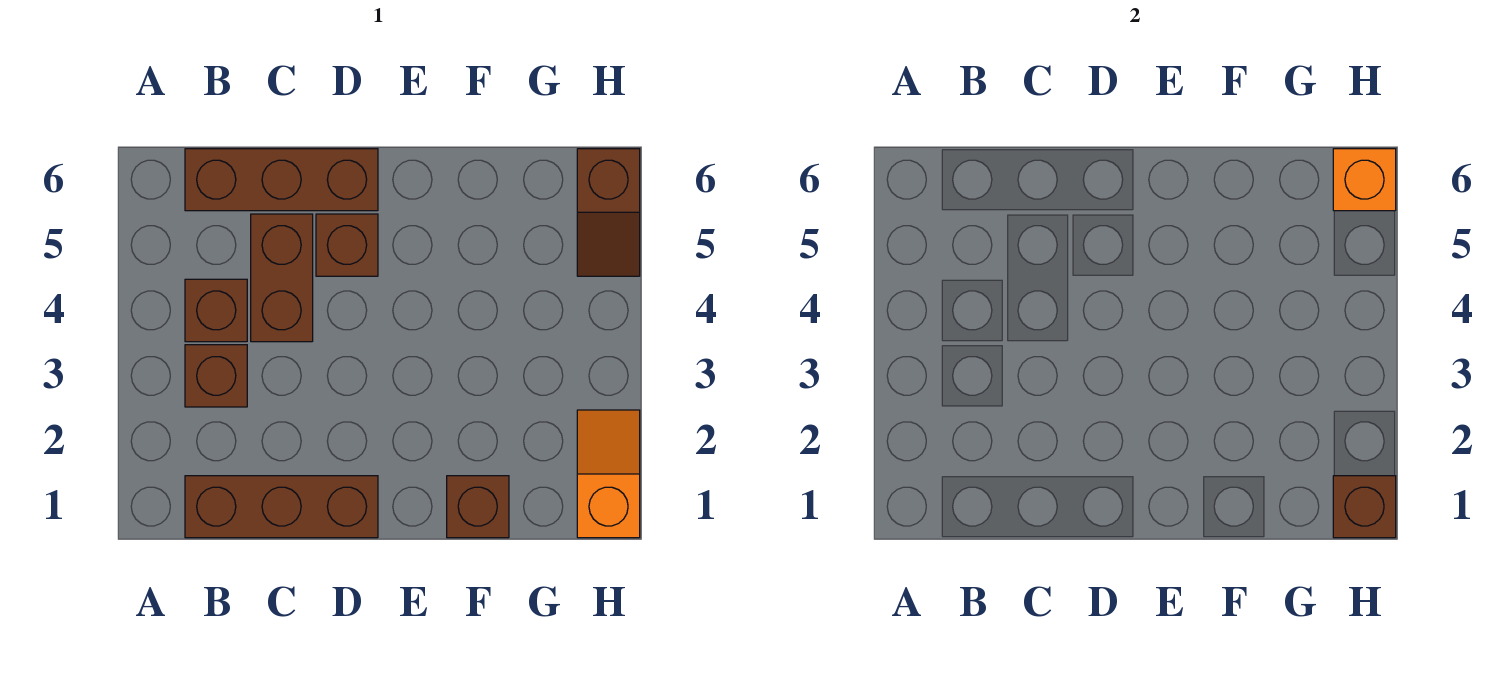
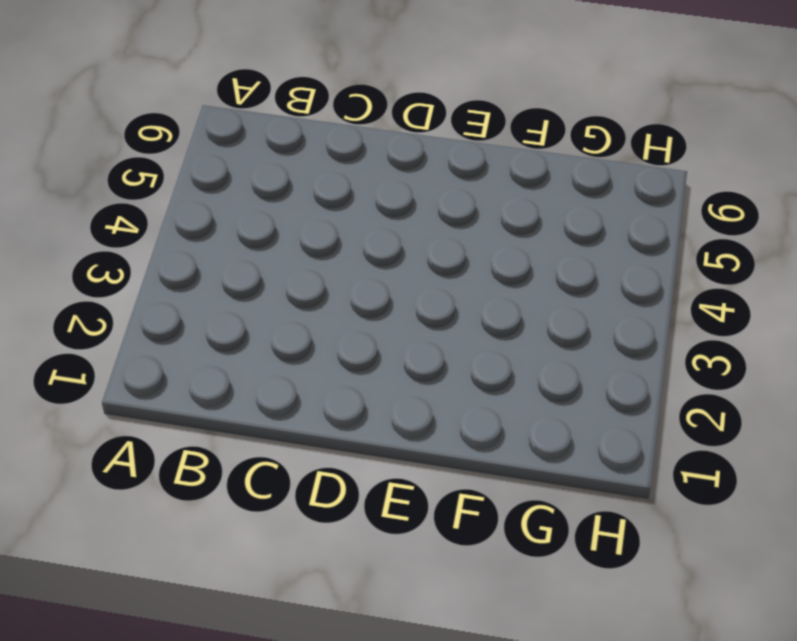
none -> brown brick B1:D1 level 1
none -> brown brick B3 level 1

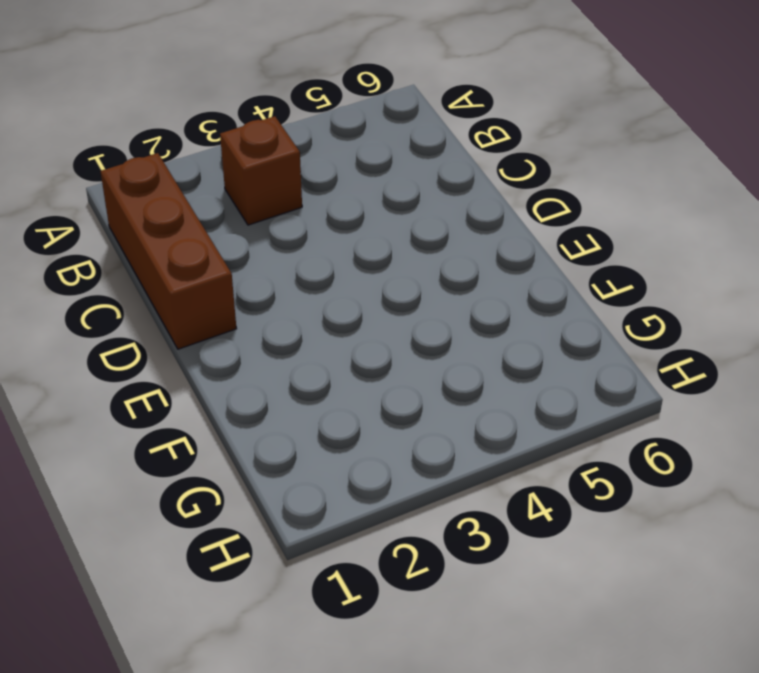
none -> brown brick B4 level 1
none -> brown brick B6:D6 level 1

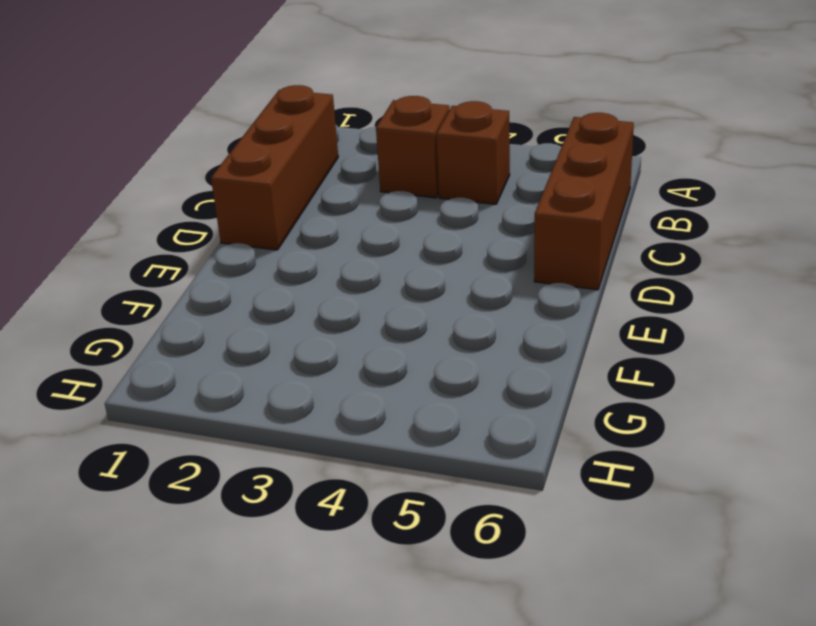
none -> brown brick C4:C5 level 1
none -> brown brick D5 level 1

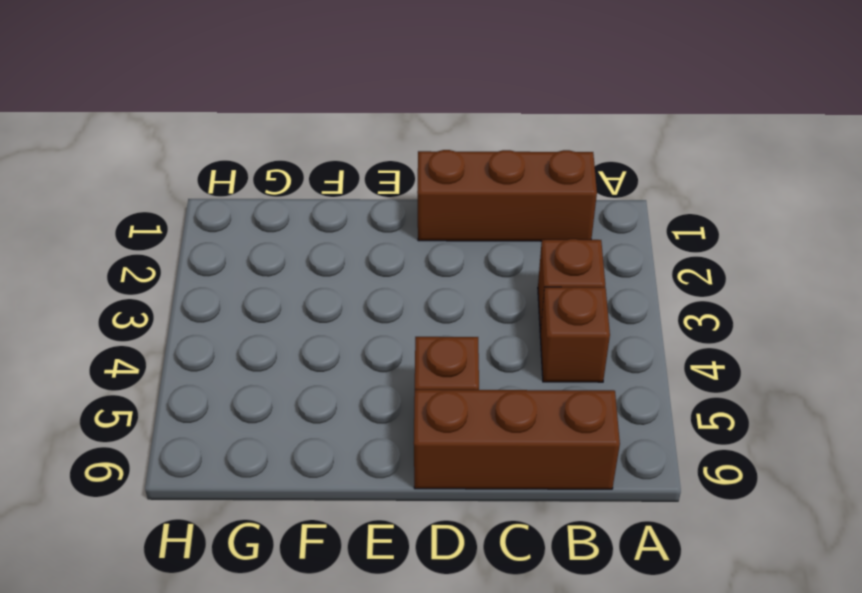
none -> brown brick C4:C5 level 1
none -> brown brick F1 level 1

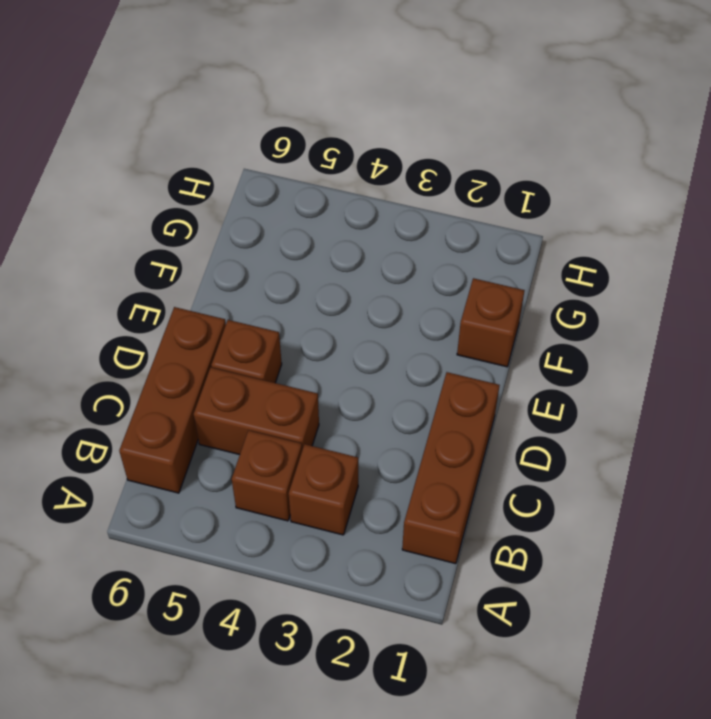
none -> orange slope H1:H2 level 1 top 1
none -> brown slope H5:H6 level 1 top 6

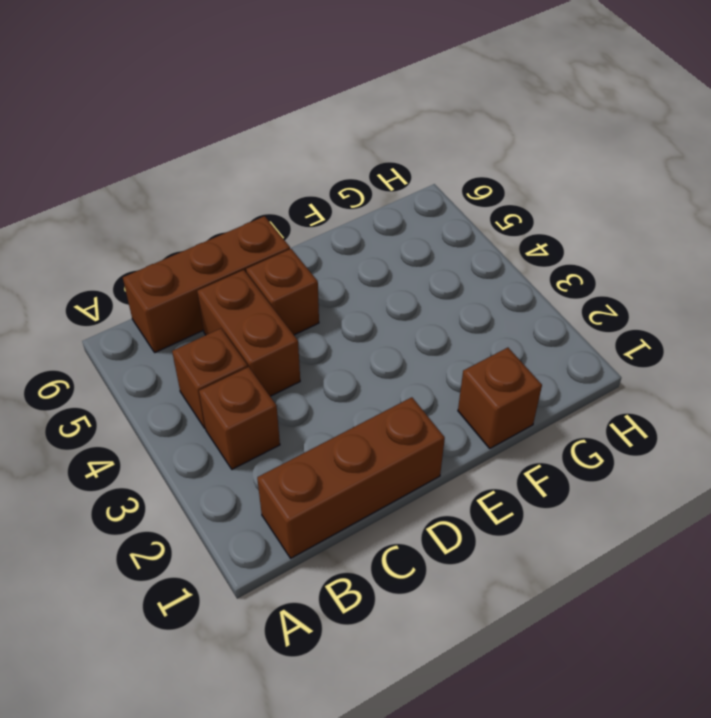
none -> orange slope H1:H2 level 1 top 1
none -> brown slope H5:H6 level 1 top 6

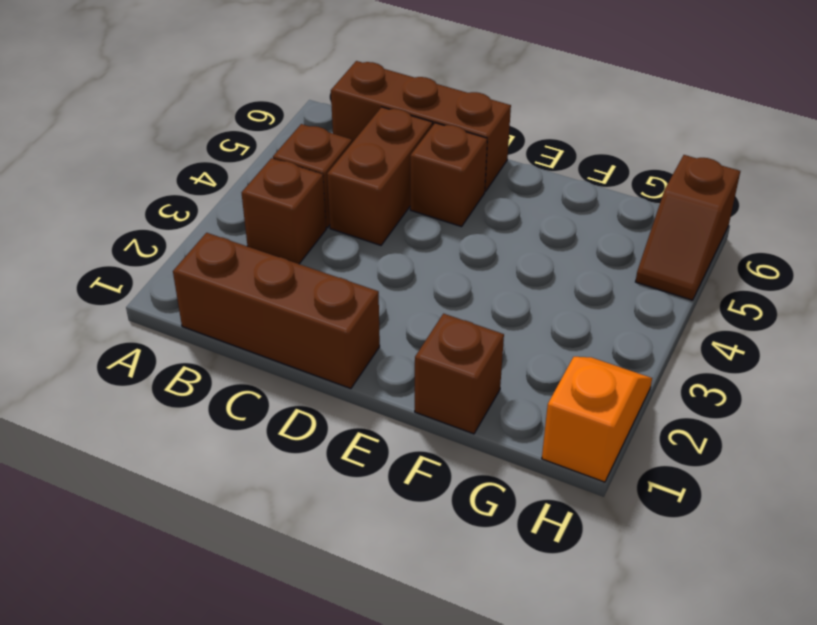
none -> brown brick H1 level 2
none -> orange brick H6 level 2

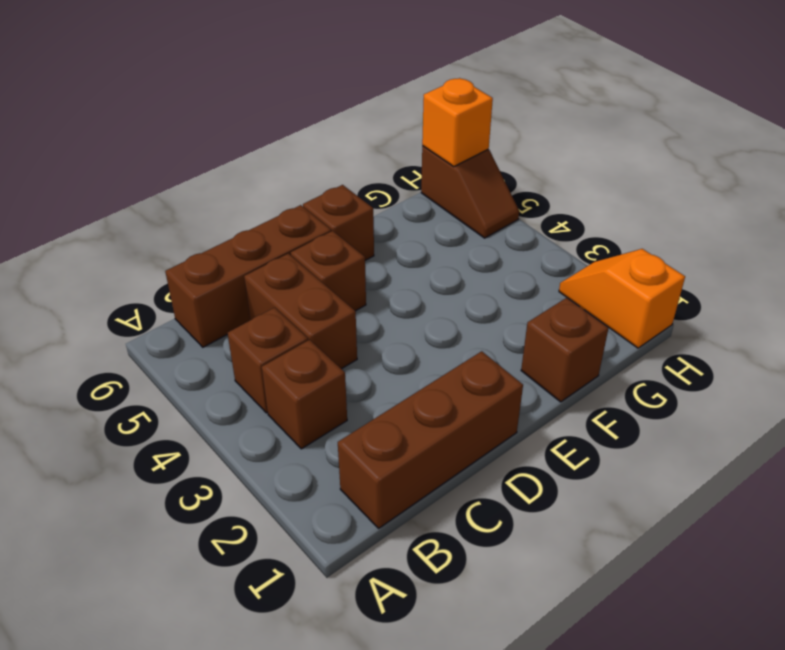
brown brick E6 level 1 -> brown brick H1 level 2

